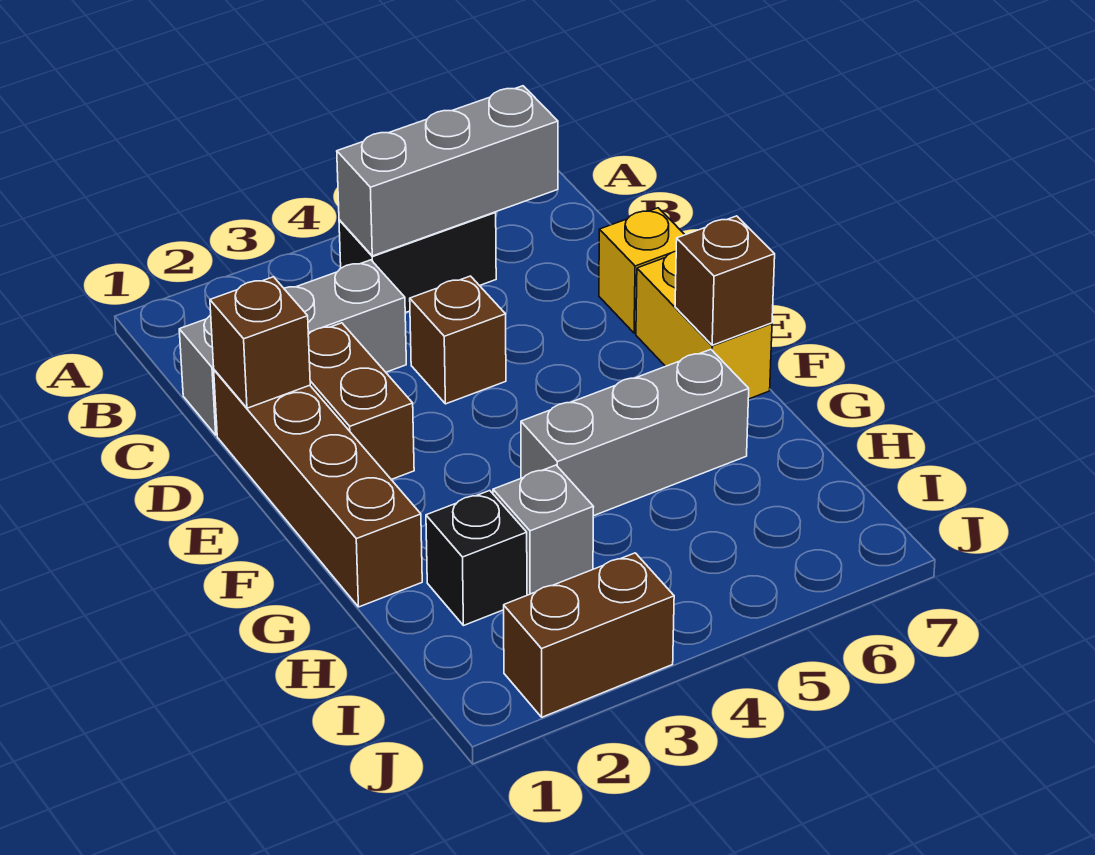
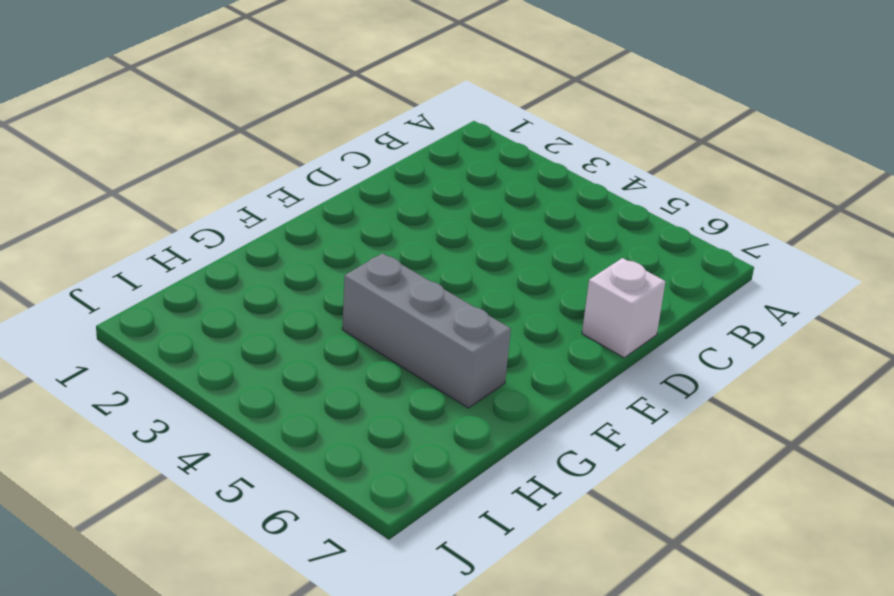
white brick D7 level 1 -> yellow brick D7 level 1
none -> black brick B4:B5 level 1
none -> grey brick C1:C3 level 1
none -> brown brick D1:G1 level 1

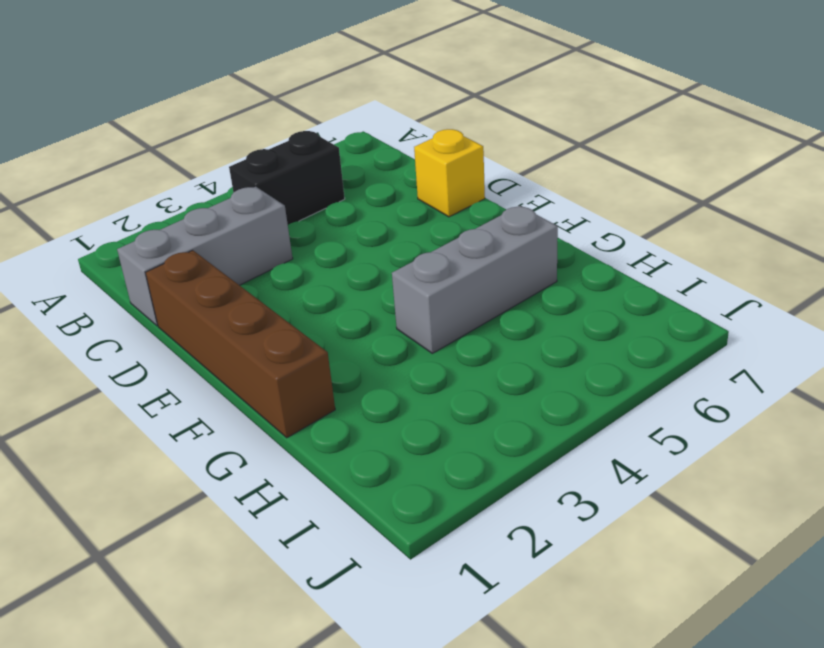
none -> brown brick D2:E2 level 1
none -> brown brick D4 level 1
none -> yellow brick E7:F7 level 1

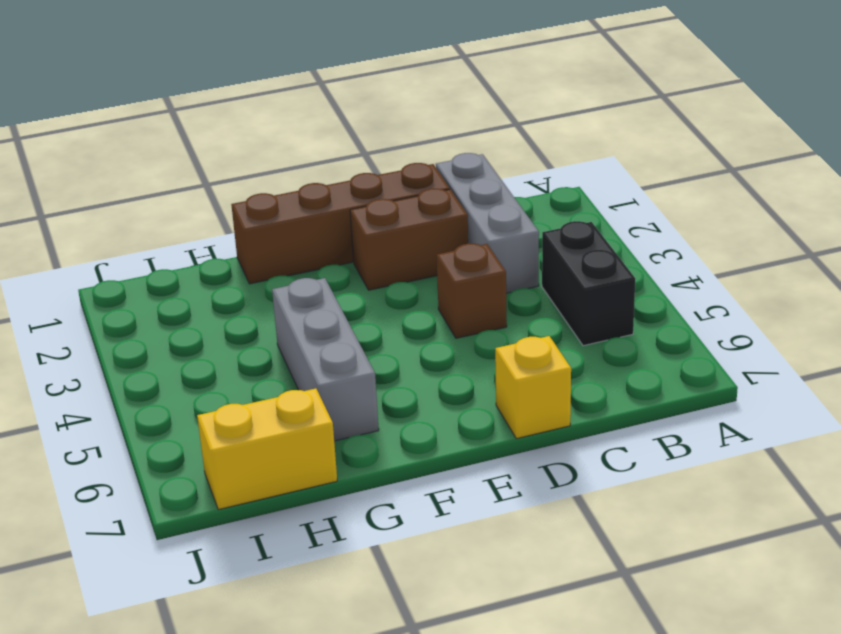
yellow brick H7:I7 level 1 -> yellow brick E7:F7 level 1
none -> black brick H2 level 1
none -> grey brick H3 level 1
none -> brown brick J2:J3 level 1

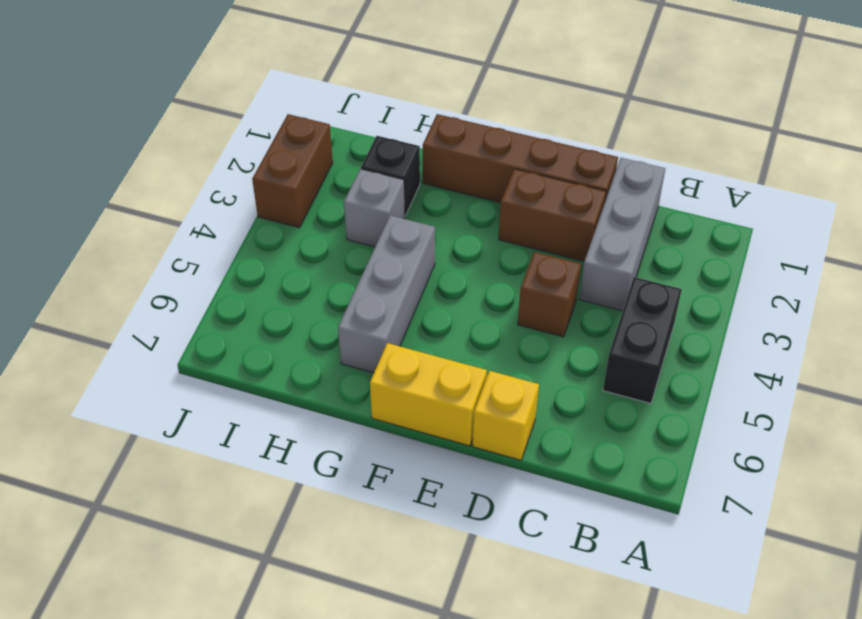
none -> grey brick B4:B6 level 2
none -> brown brick D1 level 2
none -> brown brick F7 level 2

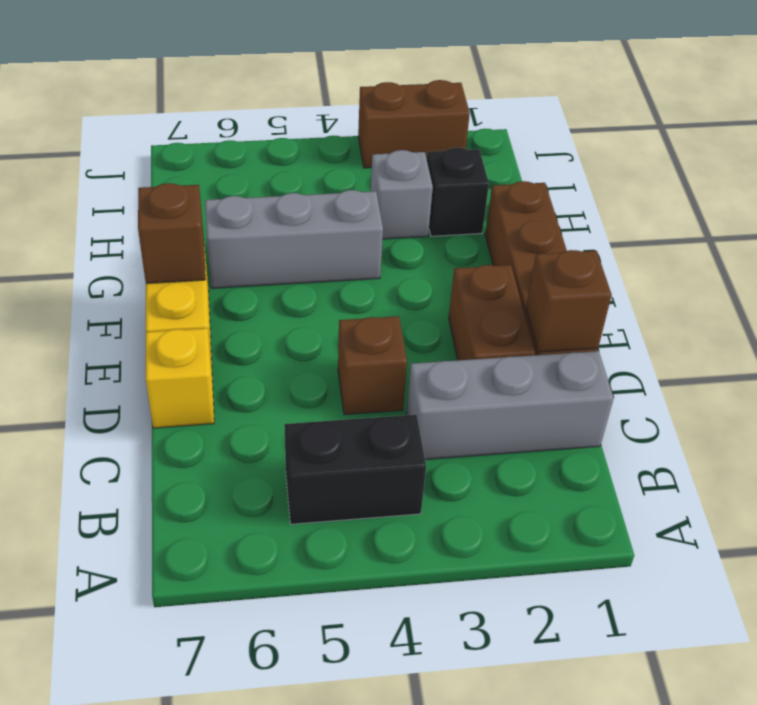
none -> grey brick B4:B6 level 2

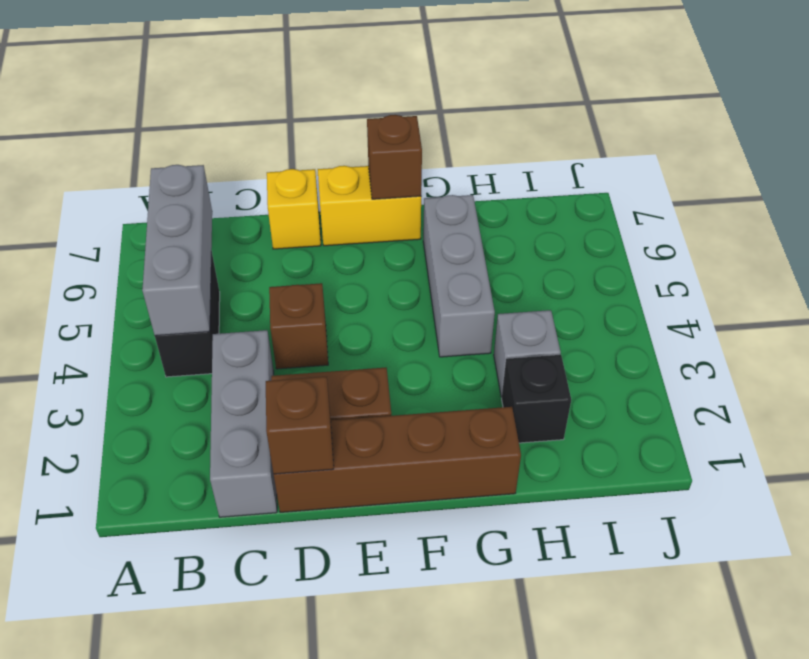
none -> brown brick J2:J3 level 1

